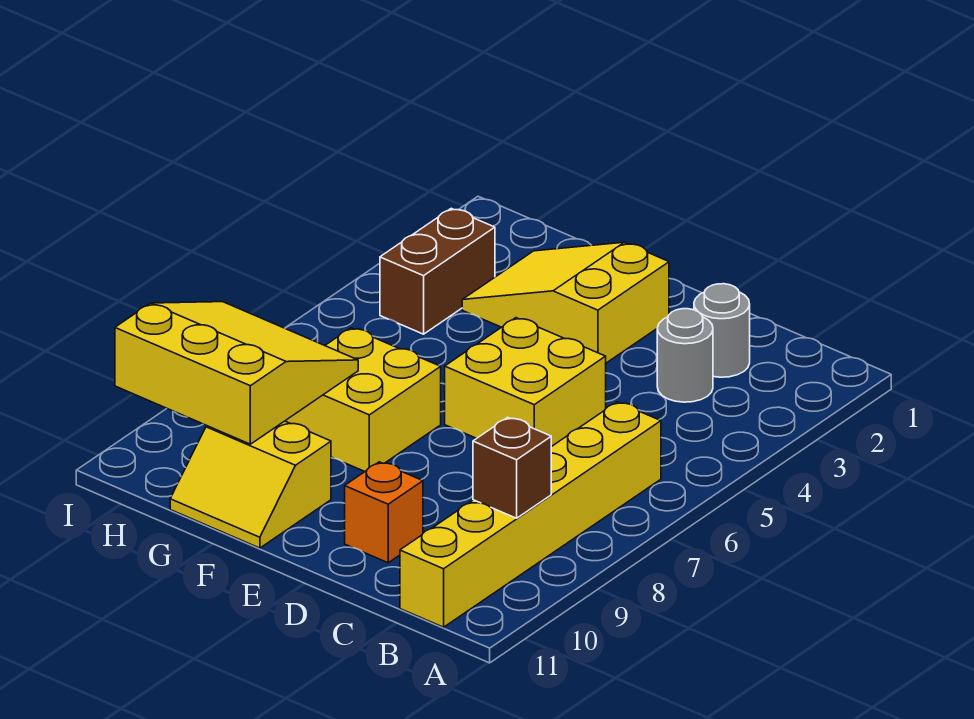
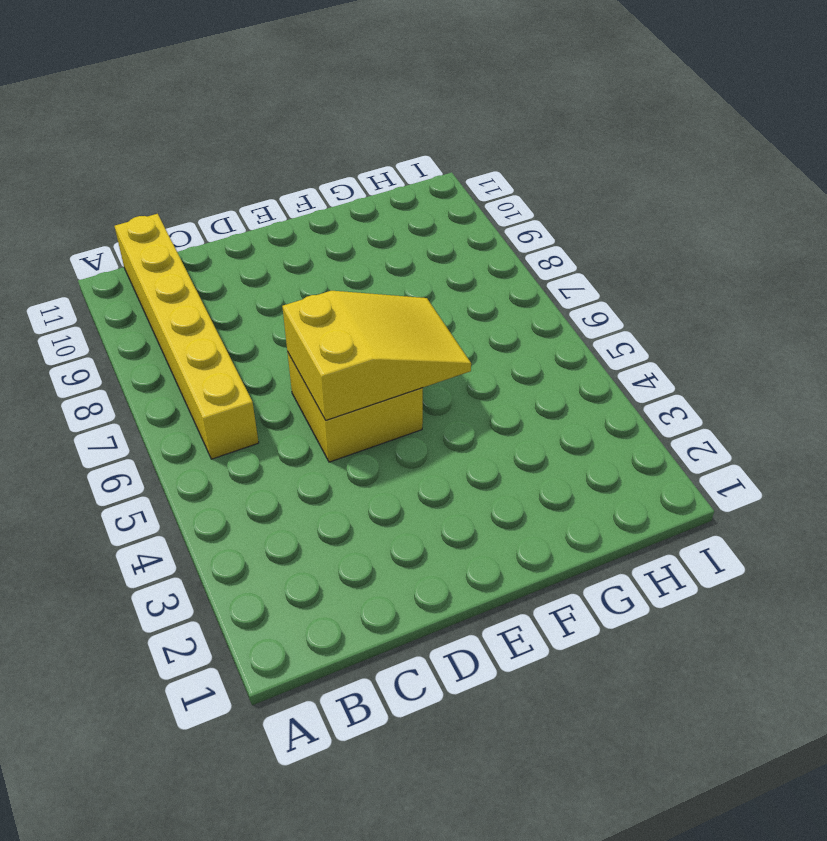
yellow slope D5:F6 level 2 top D -> yellow slope E2:G3 level 1 top E
none -> grey round brick C2 level 1
none -> grey round brick C3 level 1

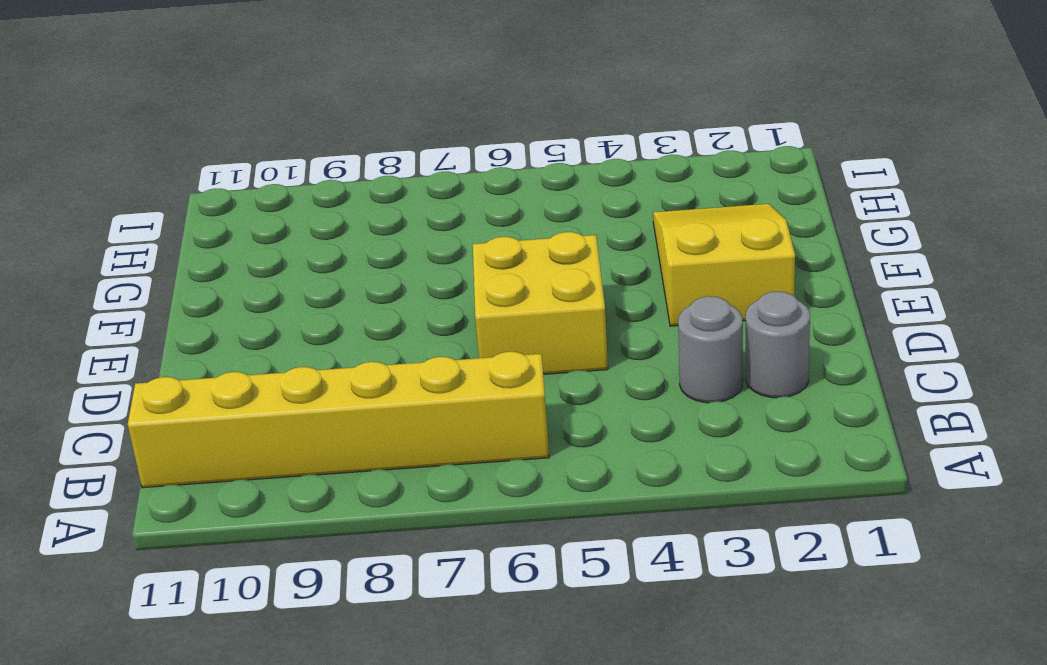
none -> orange brick D10 level 1
none -> yellow brick F7:G8 level 1

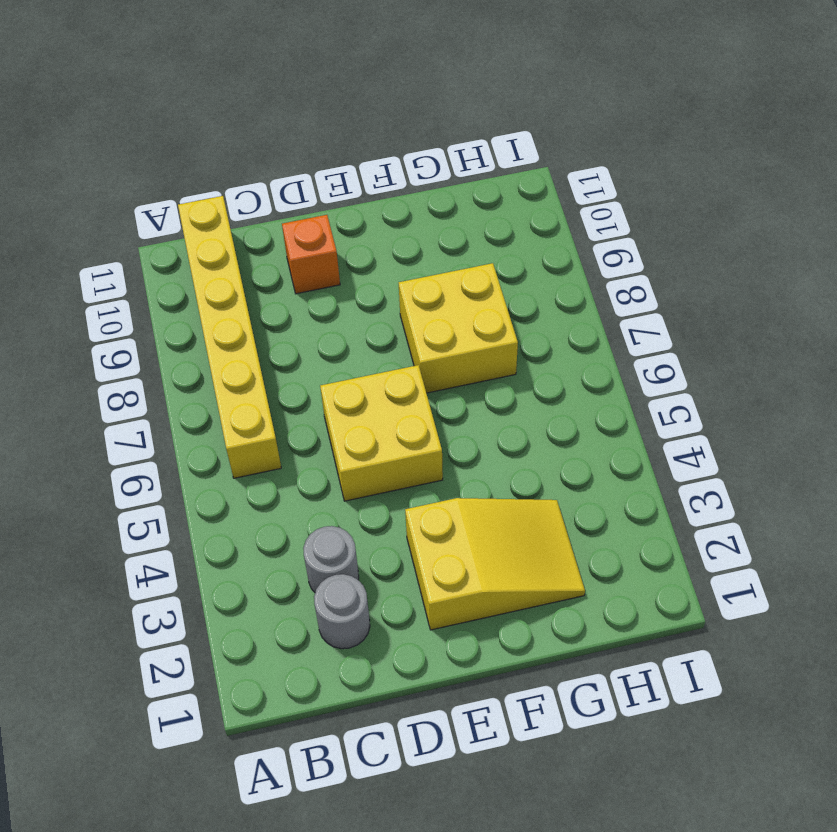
none -> yellow slope F10:G11 level 1 top 10
none -> brown brick H3:H4 level 1

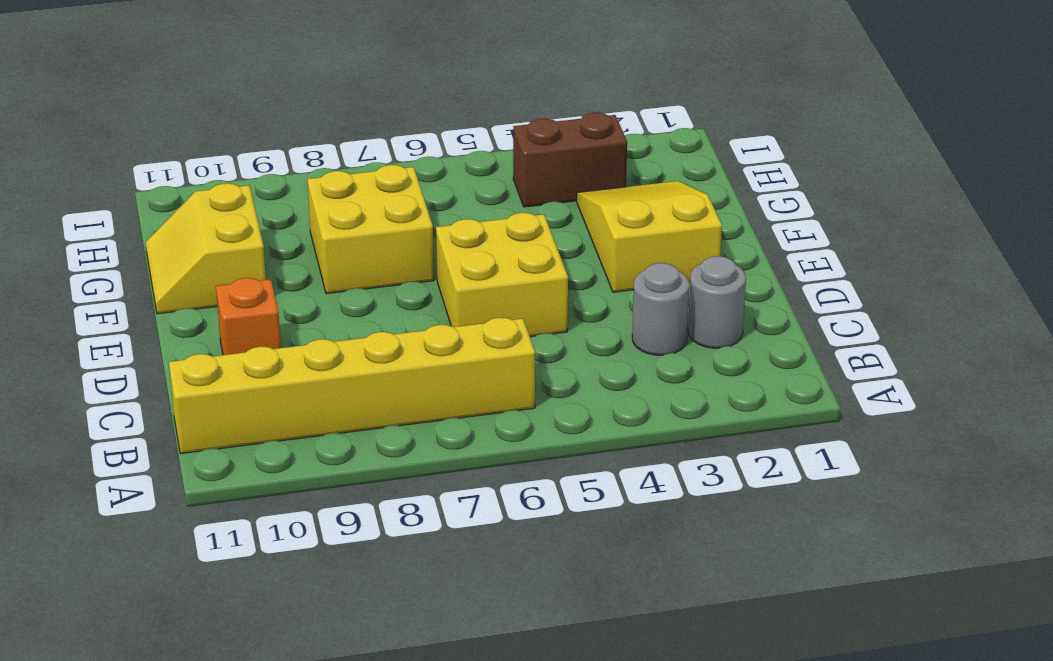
none -> brown brick B9 level 2
none -> yellow slope G8:I10 level 2 top 10

